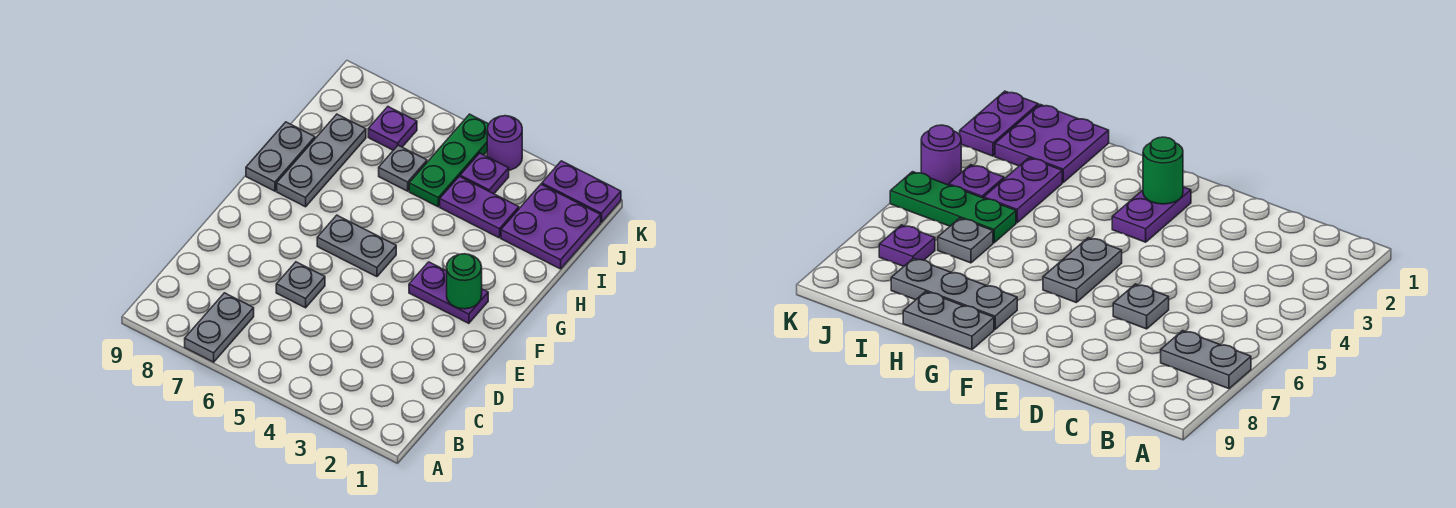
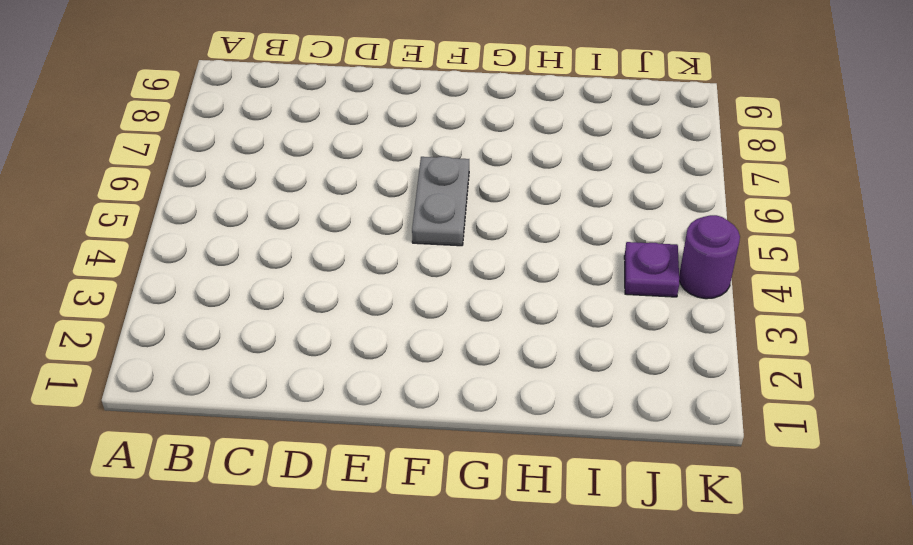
none -> grey plate A7:B7 level 1
none -> grey plate D6 level 1
none -> purple plate F2:F3 level 1

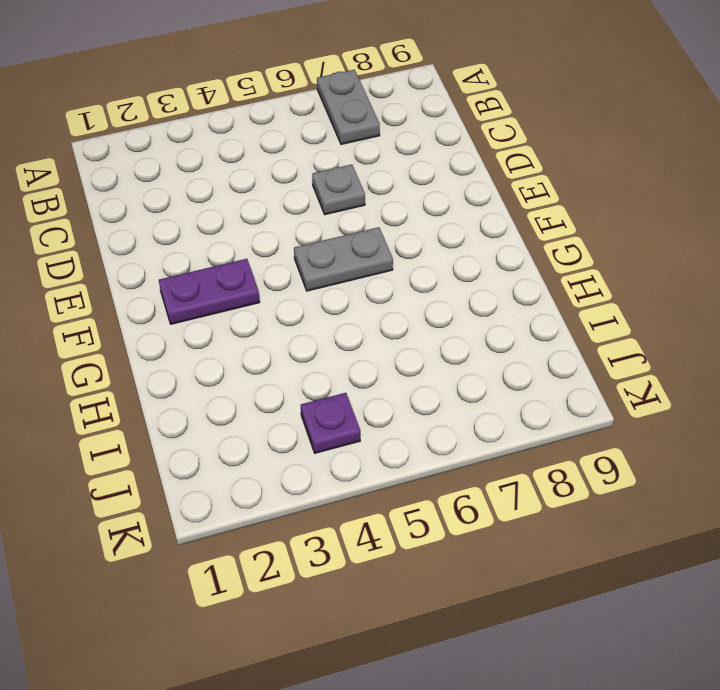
none -> grey plate G8:I8 level 1
none -> grey plate G9:H9 level 1
none -> purple plate I1:J2 level 1

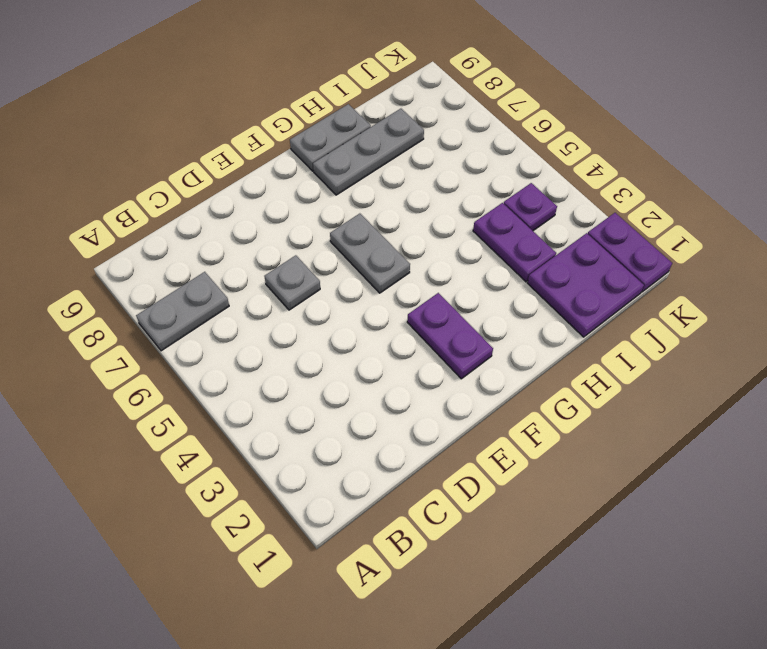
none -> green plate I5:K5 level 1
none -> grey plate I6 level 1
none -> purple plate J7 level 1

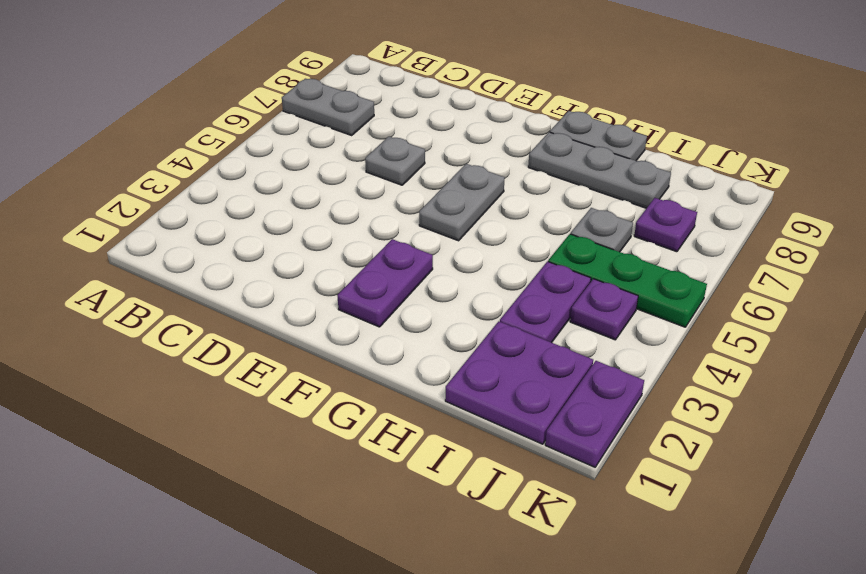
none -> purple round brick K4 level 1
none -> green round brick F2 level 2

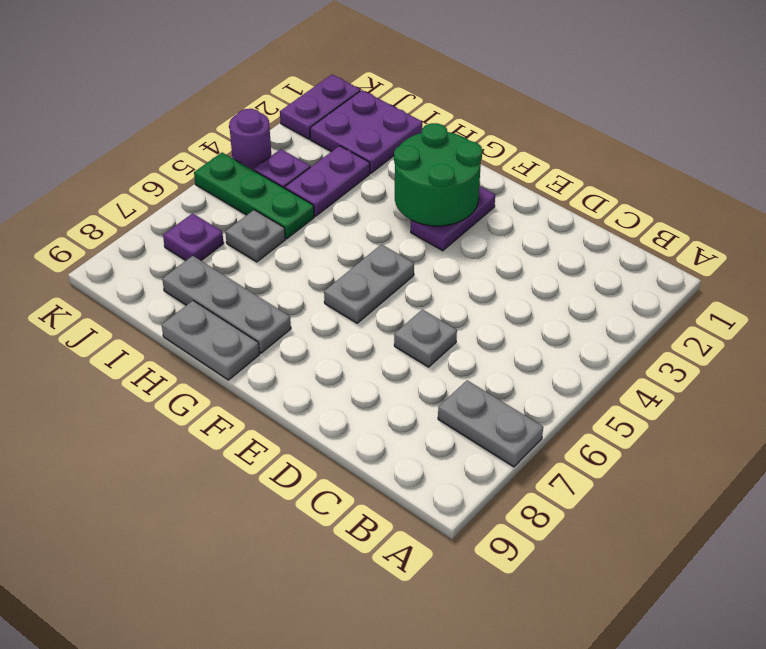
green round brick F2:G3 level 2 -> green round brick F2 level 2

